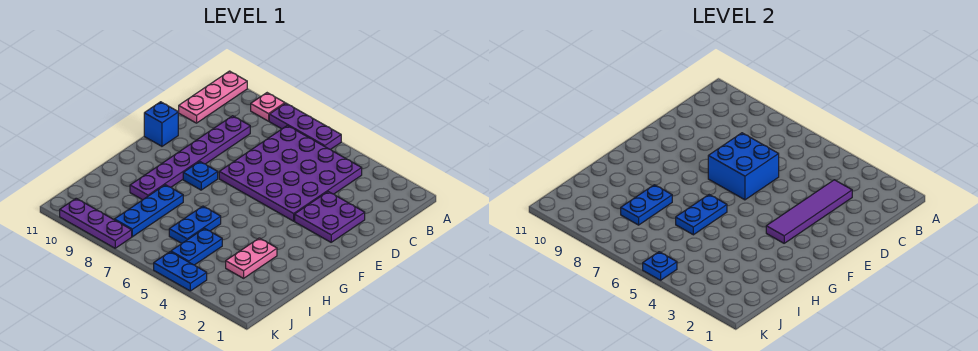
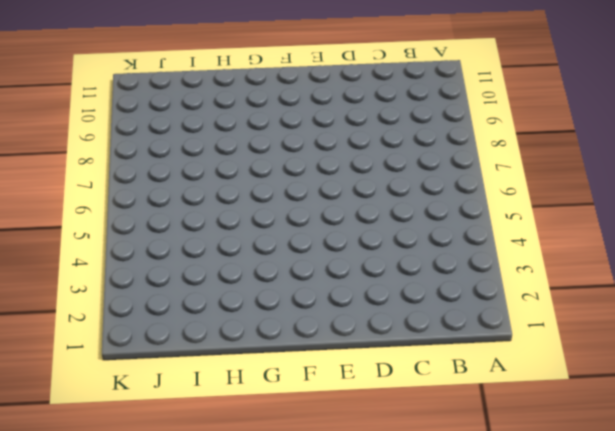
none -> purple plate A6:A8 level 1
none -> pink plate A9 level 1
none -> pink plate A11:C11 level 1

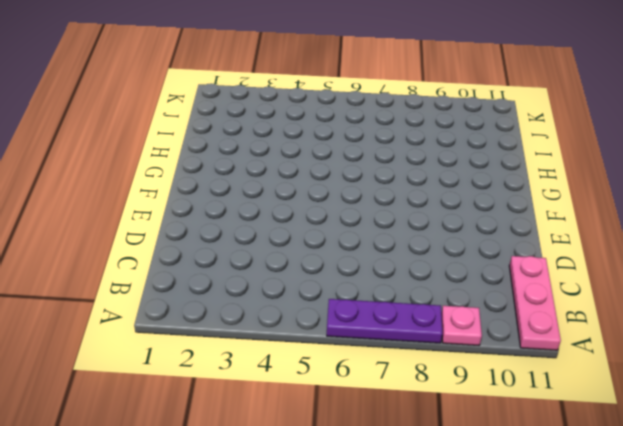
none -> purple plate B4:E7 level 1
none -> purple plate C9:H9 level 1
none -> purple plate D2:E3 level 1

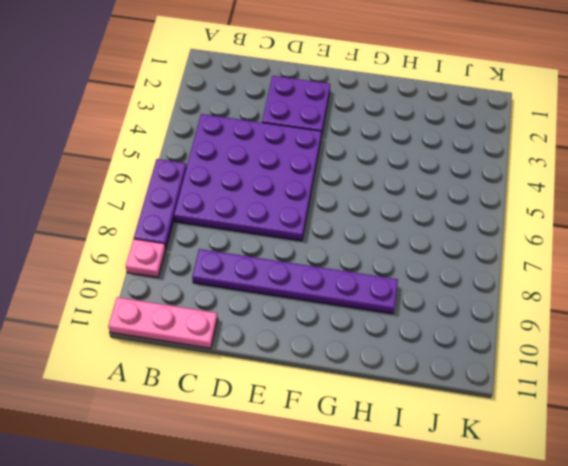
none -> blue brick E11 level 1
none -> blue plate F8 level 1
none -> pink plate H3:I3 level 1

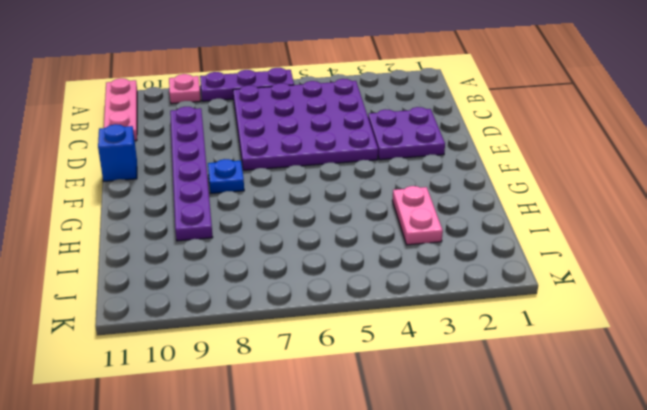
none -> blue plate H6:I6 level 1
none -> blue plate H8:J8 level 1
none -> blue plate I5:J5 level 1

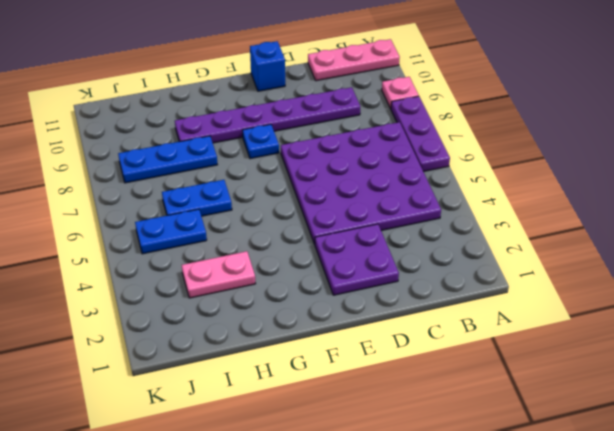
none -> blue plate K4:K5 level 1
none -> purple plate K8:K10 level 1
none -> purple tile C3:F3 level 2

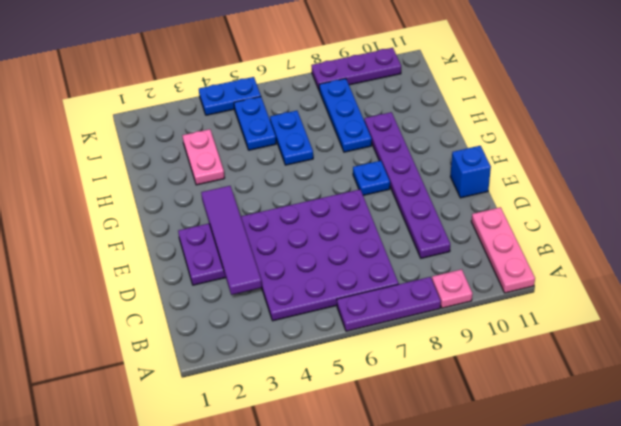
none -> blue brick D6:E7 level 2
none -> blue plate G6:H6 level 2
none -> blue plate H8:I8 level 2

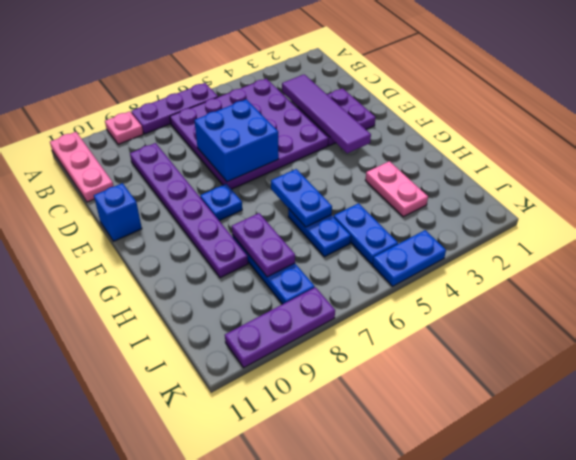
purple plate H8:I8 level 2 -> blue plate H8:I8 level 2
none -> blue plate K5 level 2

